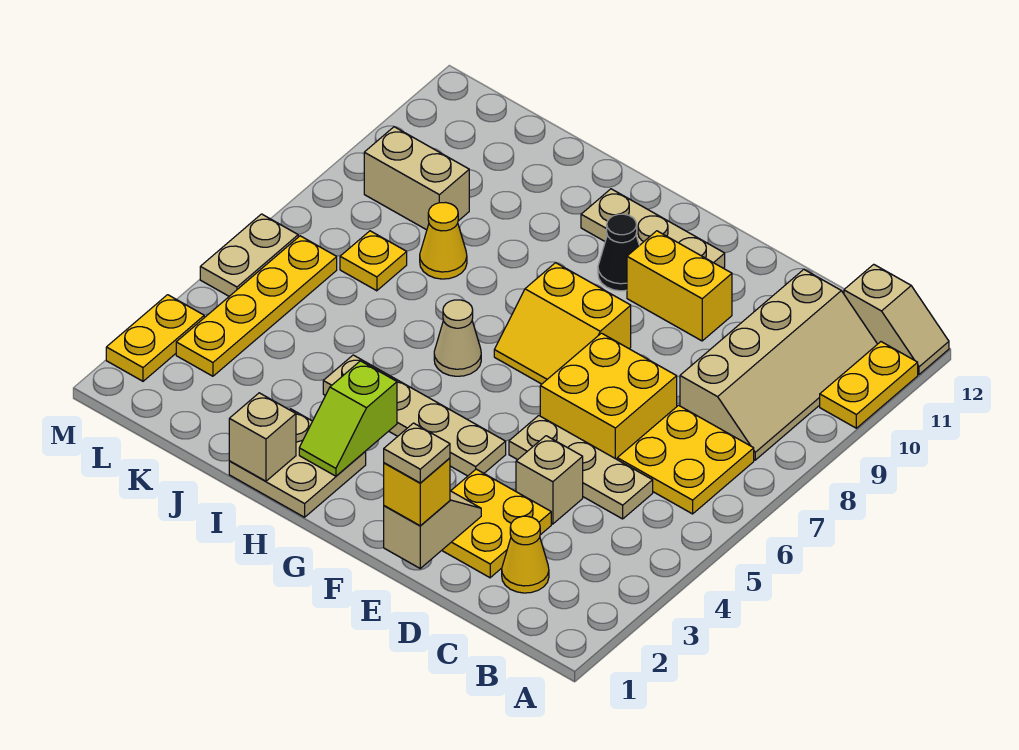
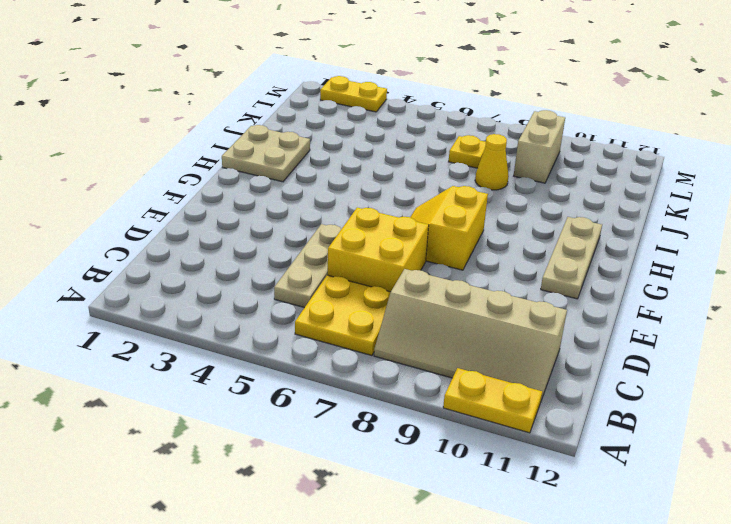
none -> tan slope A12:B12 level 1 top B
none -> yellow cone C2 level 1
none -> yellow plate D2:E3 level 1

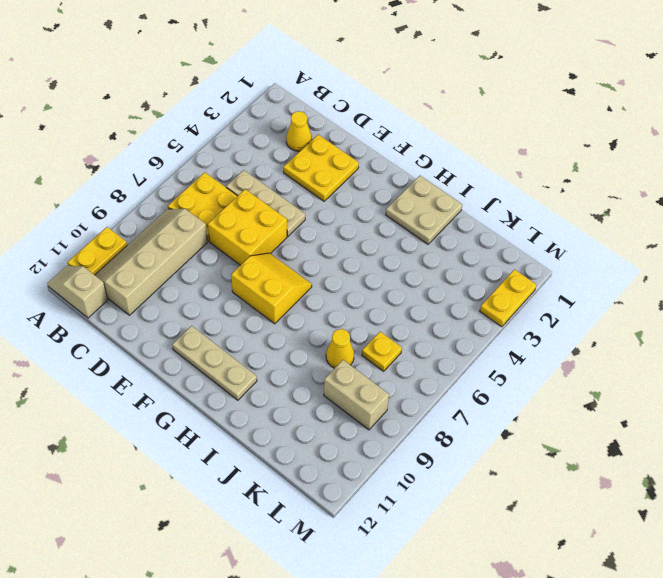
none -> tan brick D4 level 1
none -> yellow brick E10:F10 level 1
none -> tan plate F4:I4 level 1

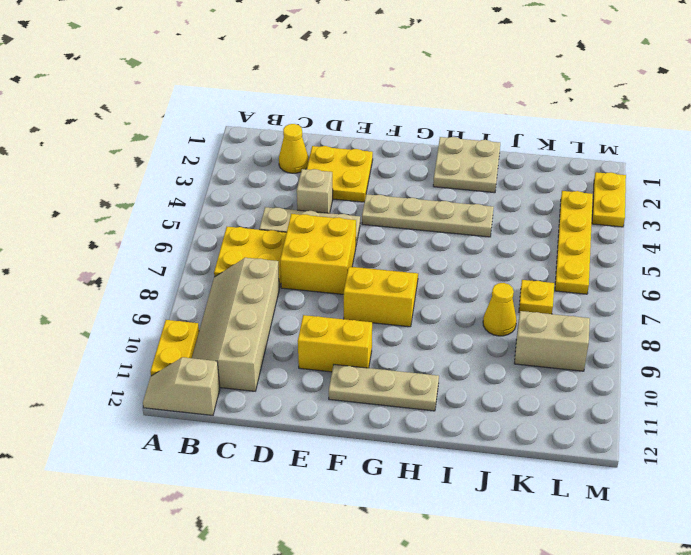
none -> black cone G10 level 1
none -> tan cone H6 level 1
none -> tan plate M5:M6 level 1

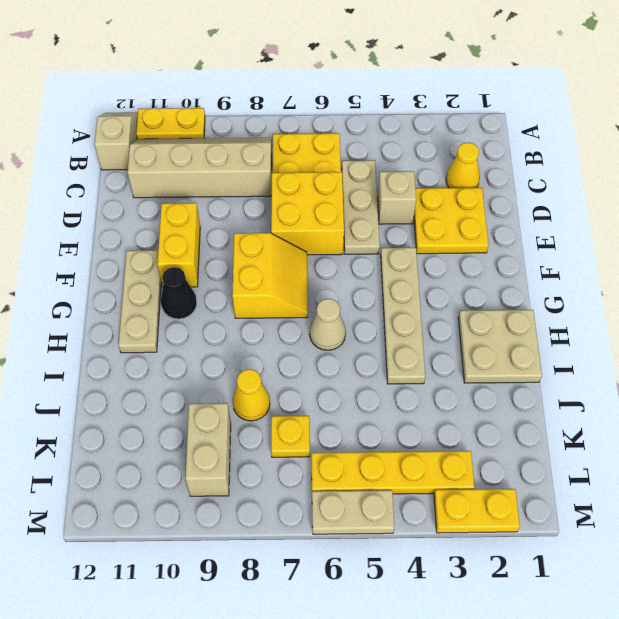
none -> tan slope E1:E2 level 2 top 1
none -> lime slope H2:H3 level 2 top 3
none -> tan brick I1 level 2

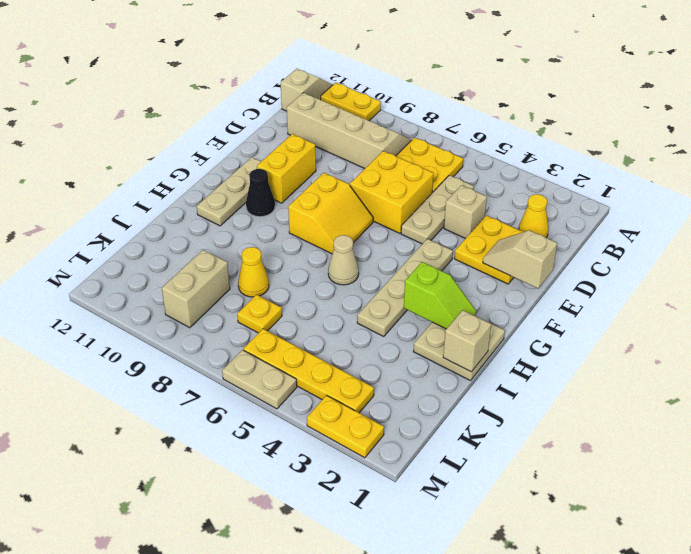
none -> yellow brick E1 level 3
none -> tan plate E1 level 4

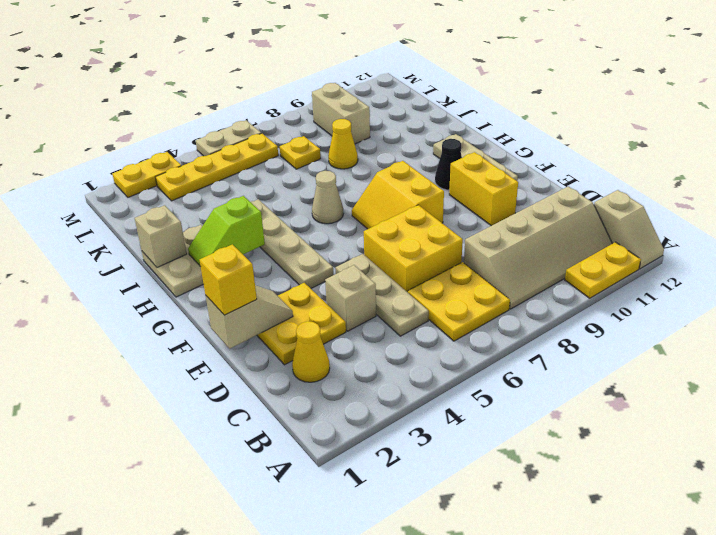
none -> tan plate E1 level 4

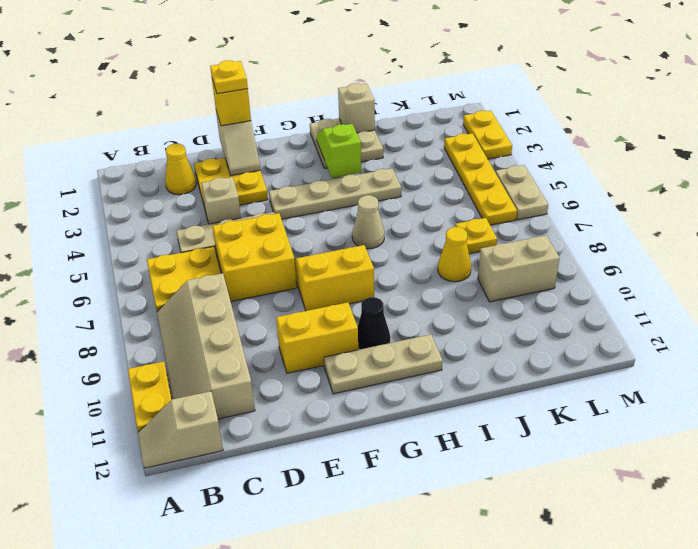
yellow plate E1 level 4 -> tan plate E1 level 4

